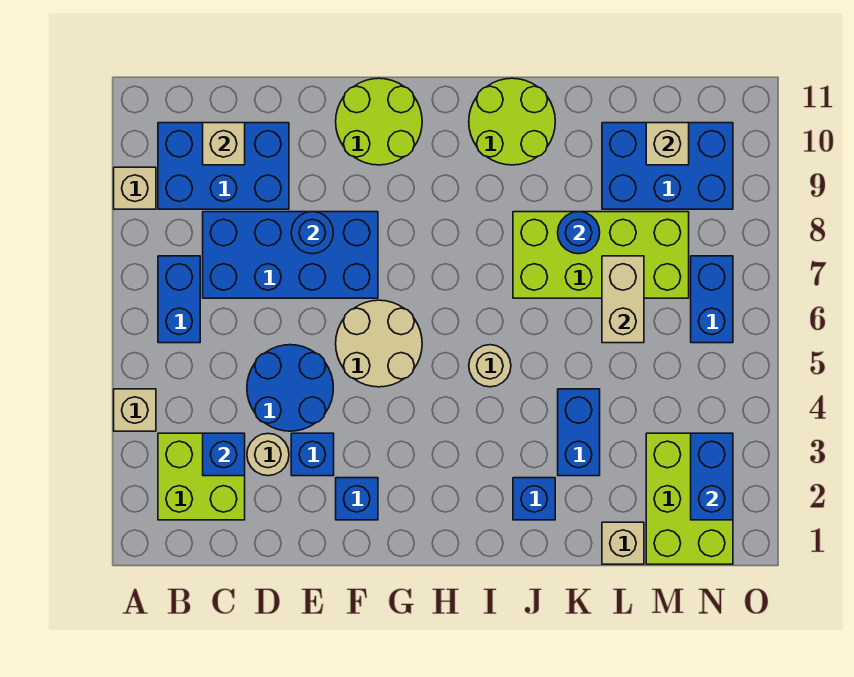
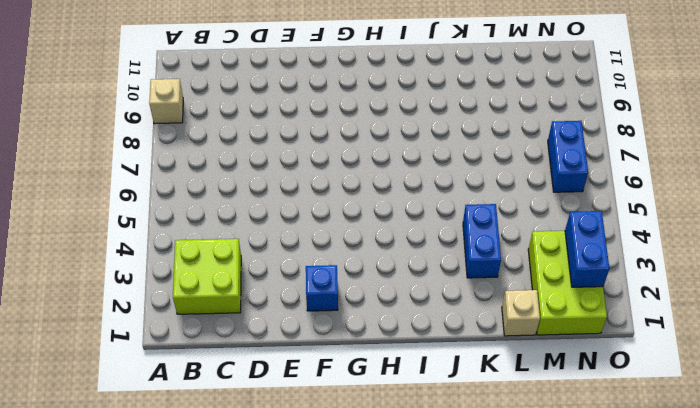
none -> tan brick A4 level 1
none -> blue brick B6:B7 level 1
none -> blue brick B9:D10 level 1

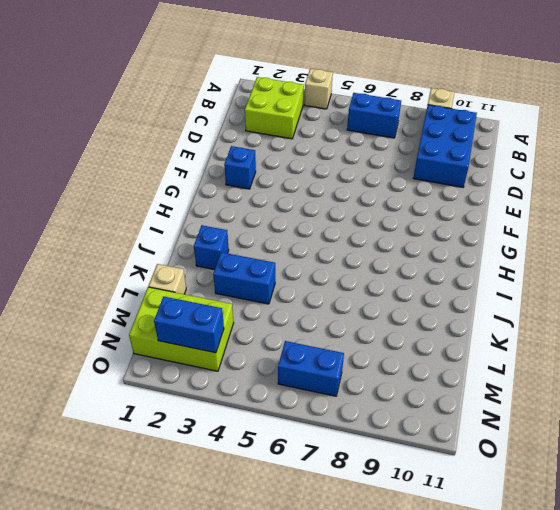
none -> blue brick C7:F8 level 1
none -> tan round brick D3 level 1
none -> blue round brick D4:E5 level 1

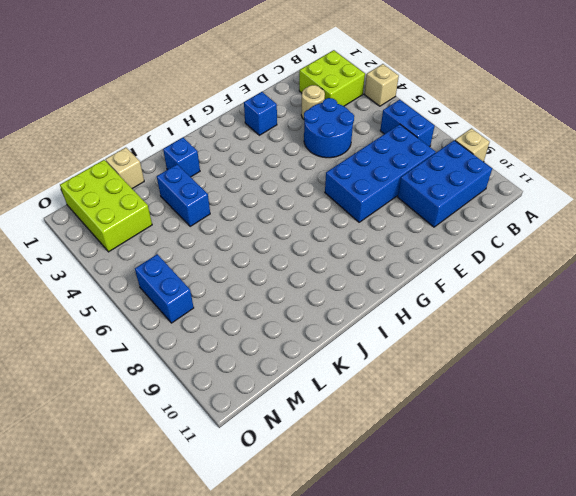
none -> blue brick E3 level 1
none -> tan round brick F5:G6 level 1
none -> lime round brick F10:G11 level 1

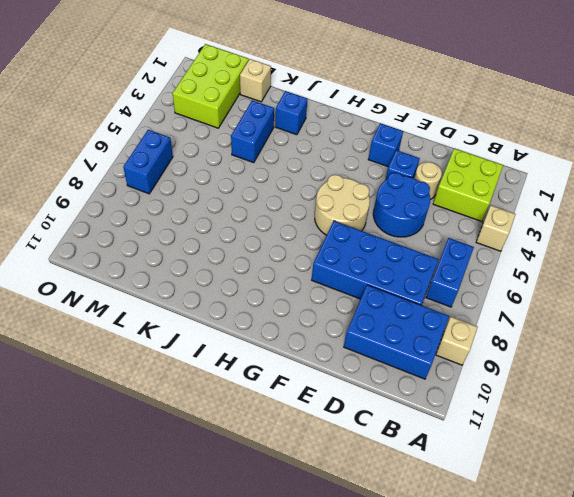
none -> lime round brick F10:G11 level 1
none -> tan round brick I5 level 1
none -> lime round brick I10:J11 level 1

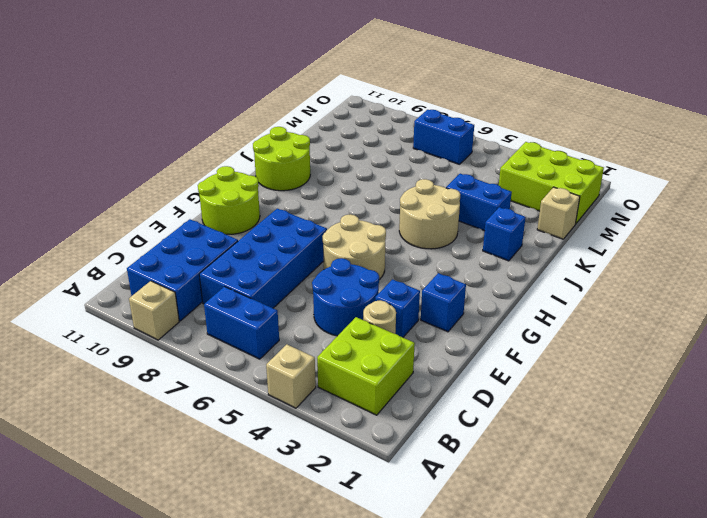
tan round brick I4:J5 level 1 -> tan round brick I5 level 1
none -> lime brick J7:M8 level 1
none -> blue brick L9:N10 level 1
none -> blue brick C3 level 2

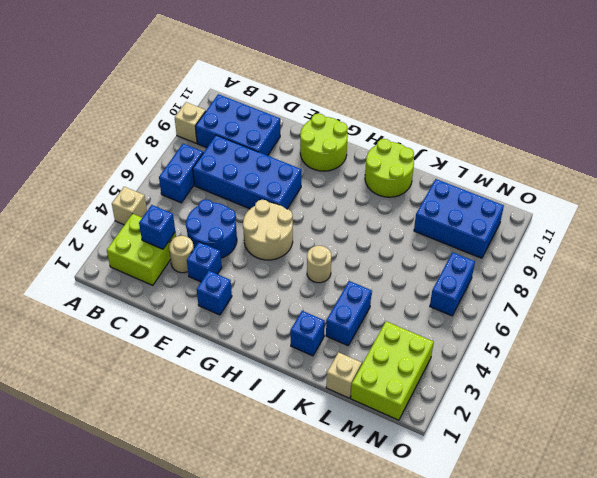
none -> lime brick J7:M8 level 1
none -> tan brick C10 level 2
none -> blue round brick E8 level 2

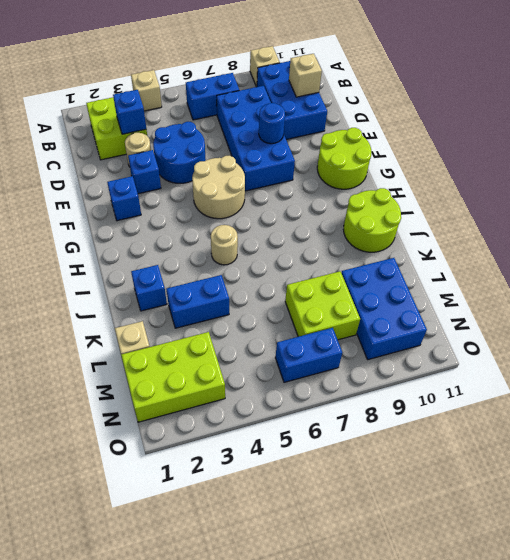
lime brick L7:M8 level 1 -> lime brick J7:M8 level 1
none -> blue round brick K8 level 2
none -> tan brick L6:L7 level 2
none -> tan brick M10 level 2

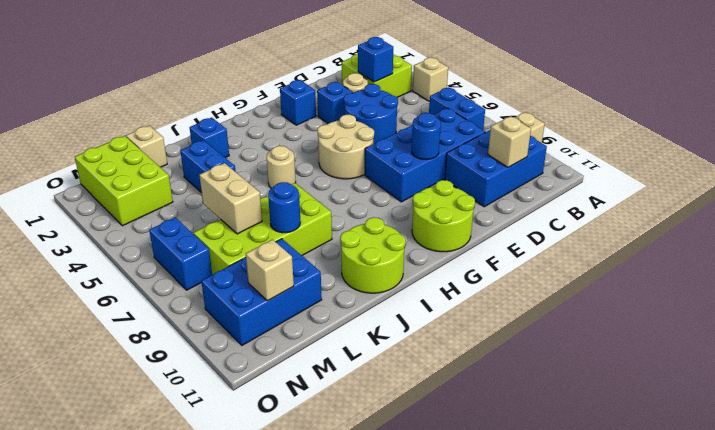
none -> blue brick N2:N3 level 2

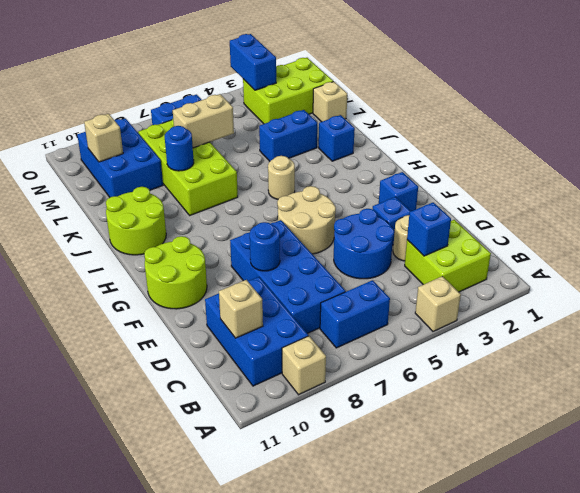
blue brick N3:O3 level 2 -> blue brick N2:N3 level 2

